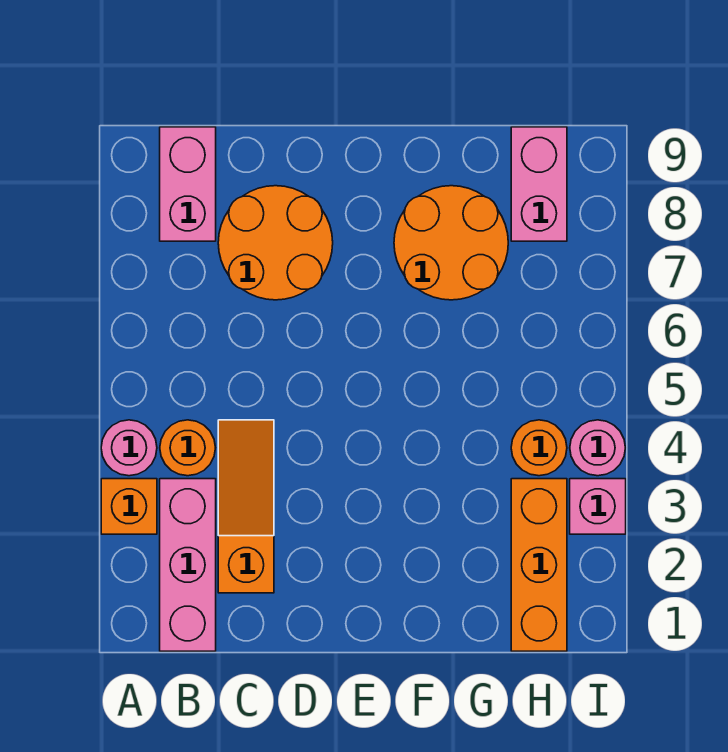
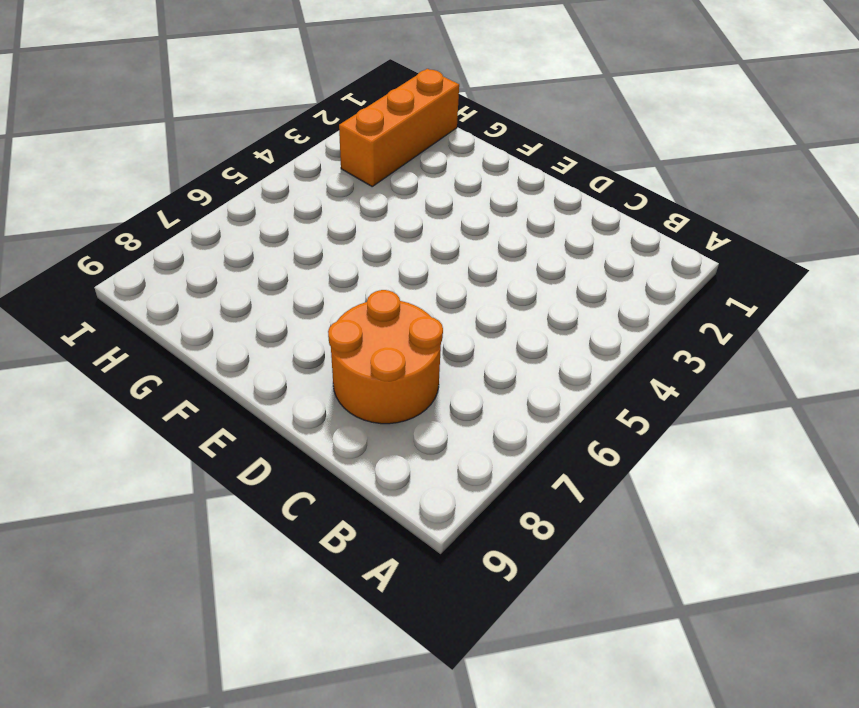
none -> orange brick A3 level 1
none -> pink round brick A4 level 1
none -> pink brick B1:B3 level 1

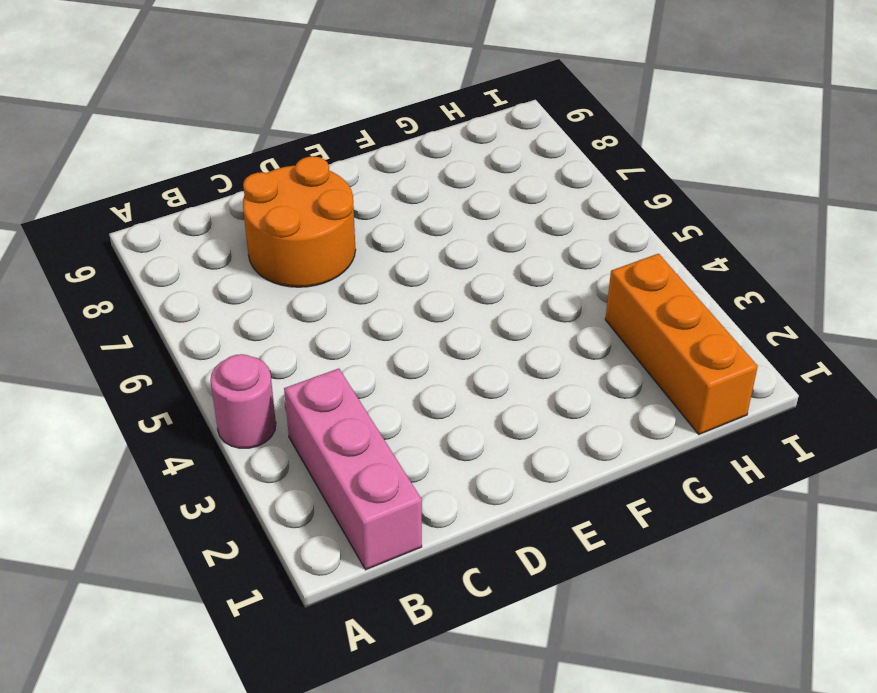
none -> orange brick A3 level 1
none -> orange round brick B4 level 1
none -> pink brick B8:B9 level 1

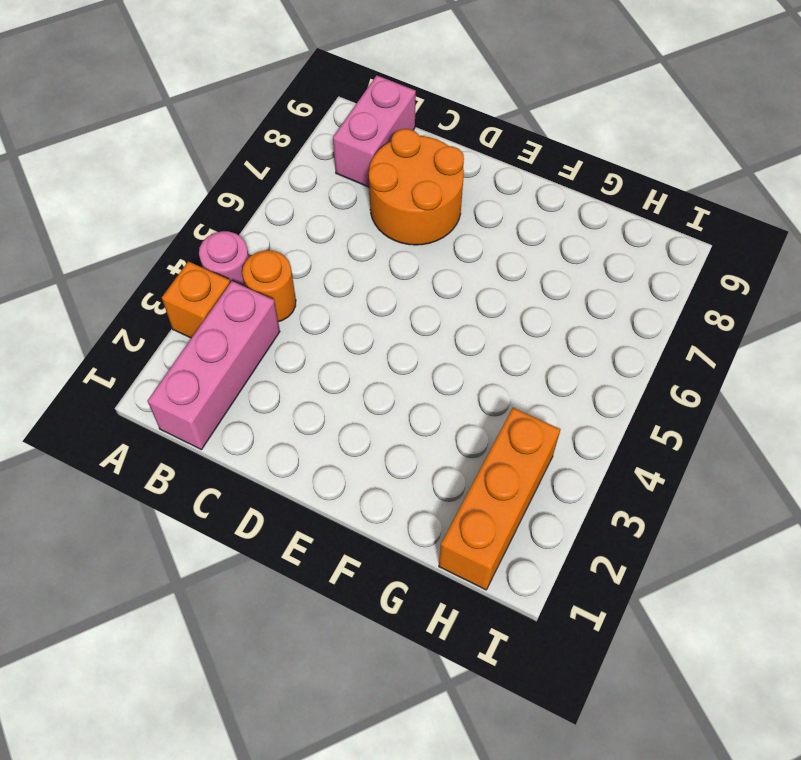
none -> orange slope C2:C4 level 1 top 2
none -> orange round brick F7:G8 level 1
none -> orange round brick H4 level 1

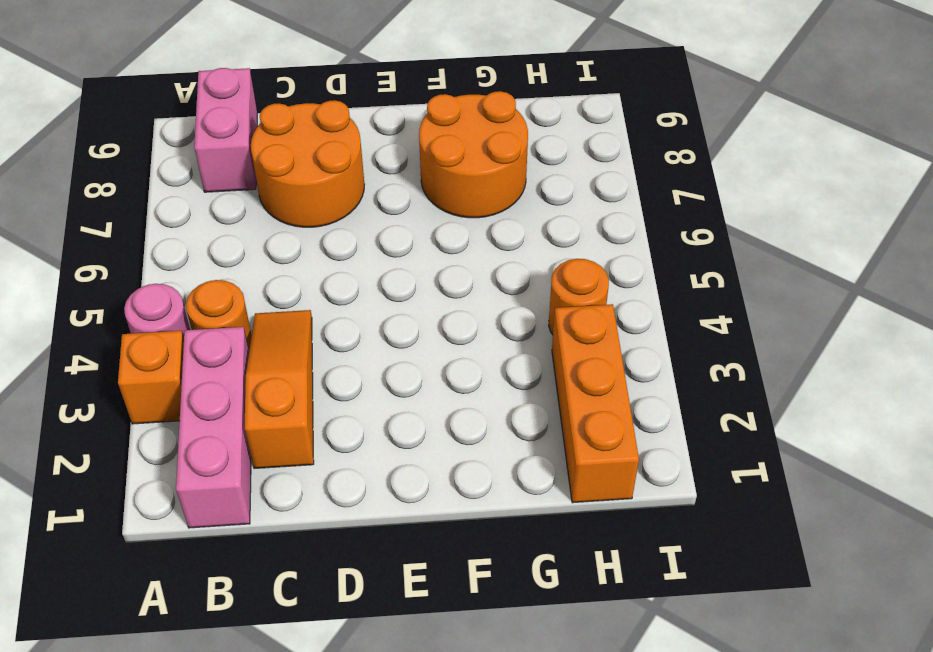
none -> pink brick H8:H9 level 1
none -> pink brick I3 level 1
none -> pink round brick I4 level 1

